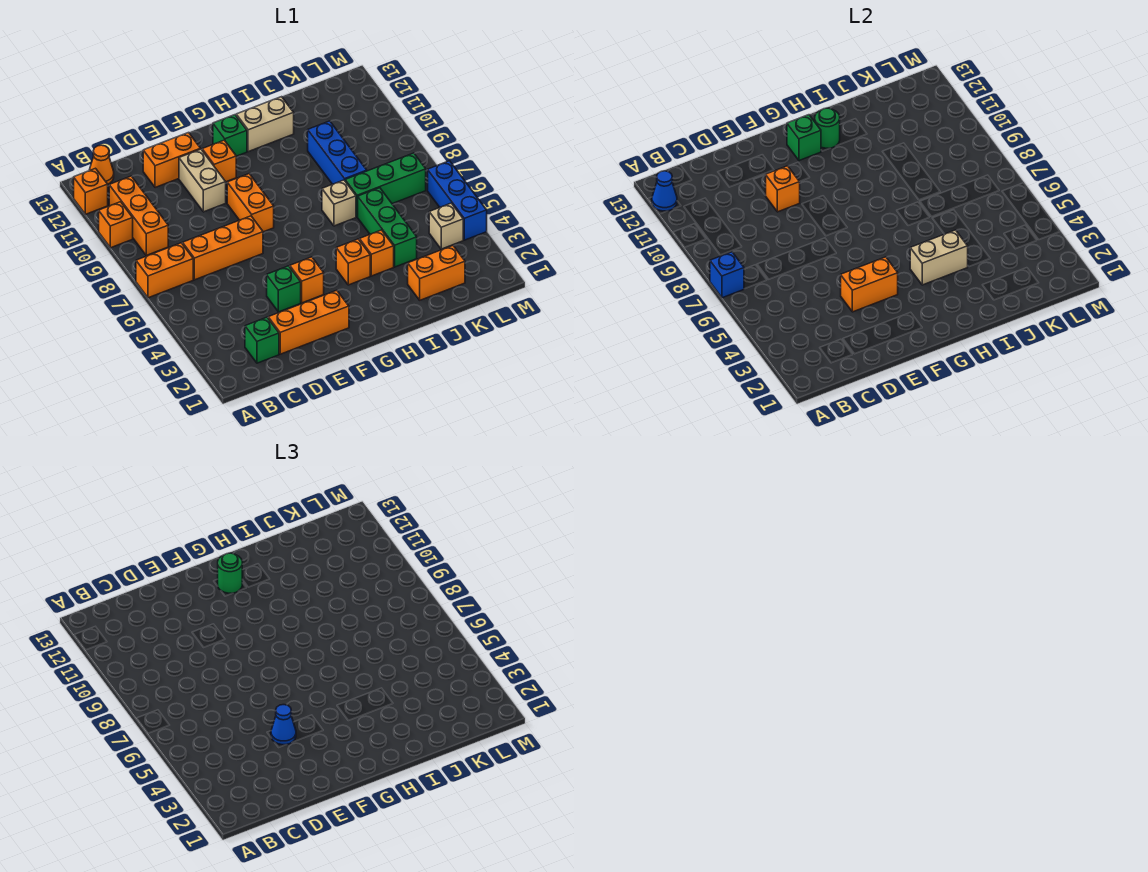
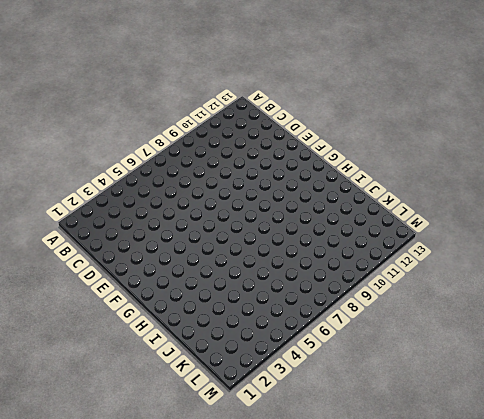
none -> orange brick A7:B7 level 1
none -> orange brick A10 level 1
none -> orange brick A12 level 1
none -> orange brick B9:B11 level 1

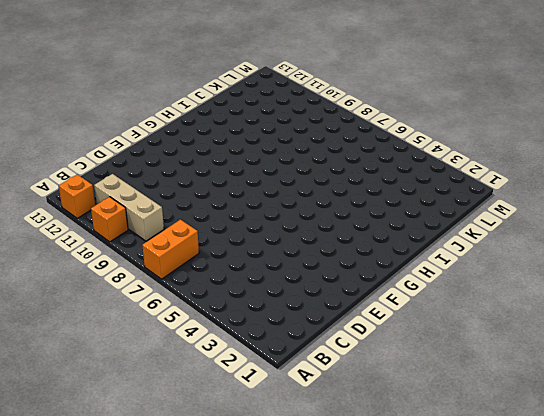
tan brick B9:B11 level 1 -> orange brick B9:B11 level 1
none -> orange cone B13 level 1
none -> green brick C2 level 1
none -> orange brick C7:E7 level 1
none -> orange brick D2:F2 level 1

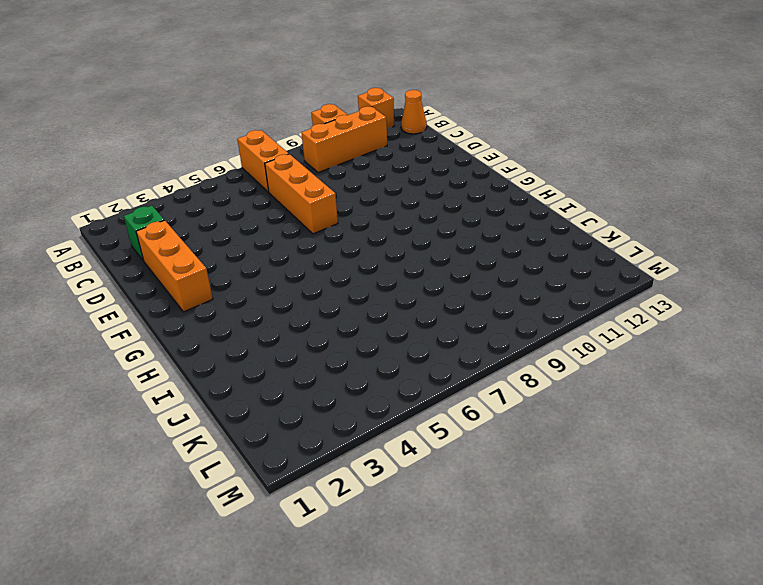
none -> orange brick D12:E12 level 1
none -> green brick E4 level 1
none -> tan brick E10:E11 level 1
none -> orange brick F4 level 1

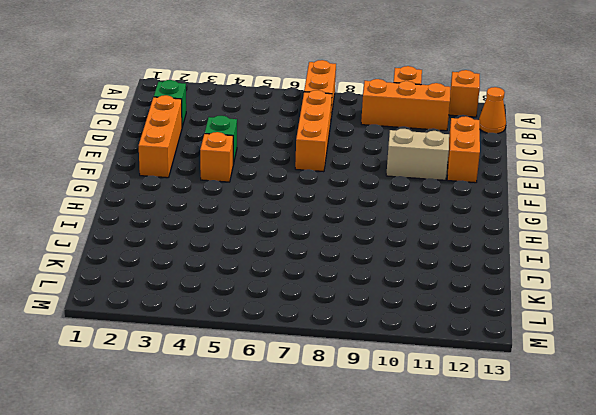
none -> orange brick F8:F9 level 1
none -> orange brick F11 level 1
none -> green brick G12 level 1
none -> orange brick H4 level 1

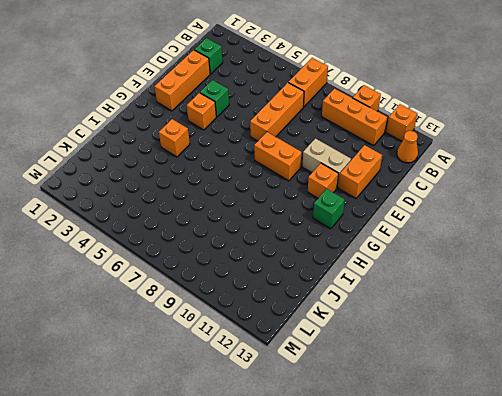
none -> tan brick H12:I12 level 1
none -> orange brick I4 level 1
none -> tan brick I7 level 1
none -> orange brick J2:K2 level 1

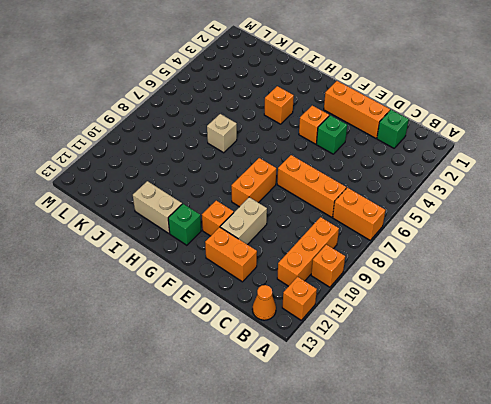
none -> orange brick I4 level 1
none -> orange brick J2:K2 level 1
none -> green brick J4:J6 level 1
none -> green brick J7:L7 level 1

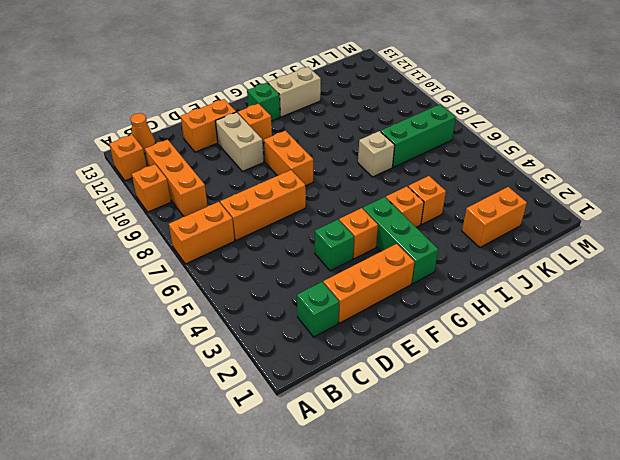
green brick G2:G4 level 1 -> green brick J4:J6 level 1
none -> blue brick J8:J10 level 1
none -> tan brick L4 level 1
none -> blue brick M4:M6 level 1
none -> blue brick A7 level 2

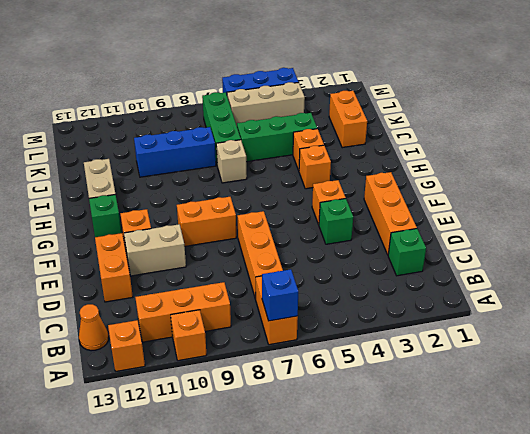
tan brick L4:L6 level 1 -> tan brick L4 level 1
none -> blue cone A12 level 2
none -> orange brick E4:F4 level 2
none -> orange brick E10 level 2
none -> green brick G12 level 2

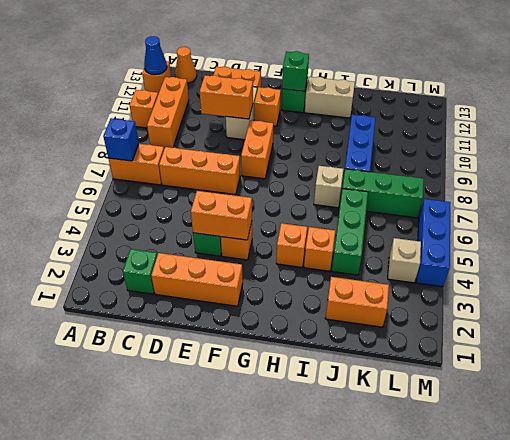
orange brick D10:E10 level 2 -> orange brick E10 level 2
none -> tan brick H4:I4 level 2
none -> green round brick H12 level 2
none -> blue cone E4 level 3
none -> green round brick G12 level 3

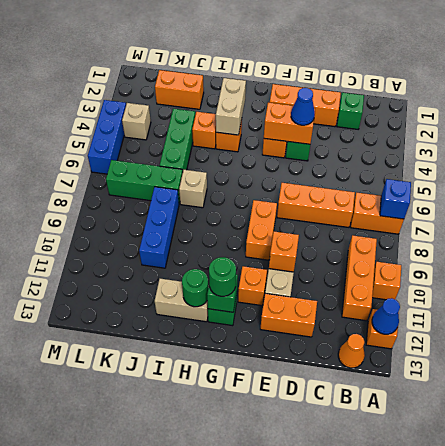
tan brick H3:H4 level 2 -> tan brick H4:I4 level 2

